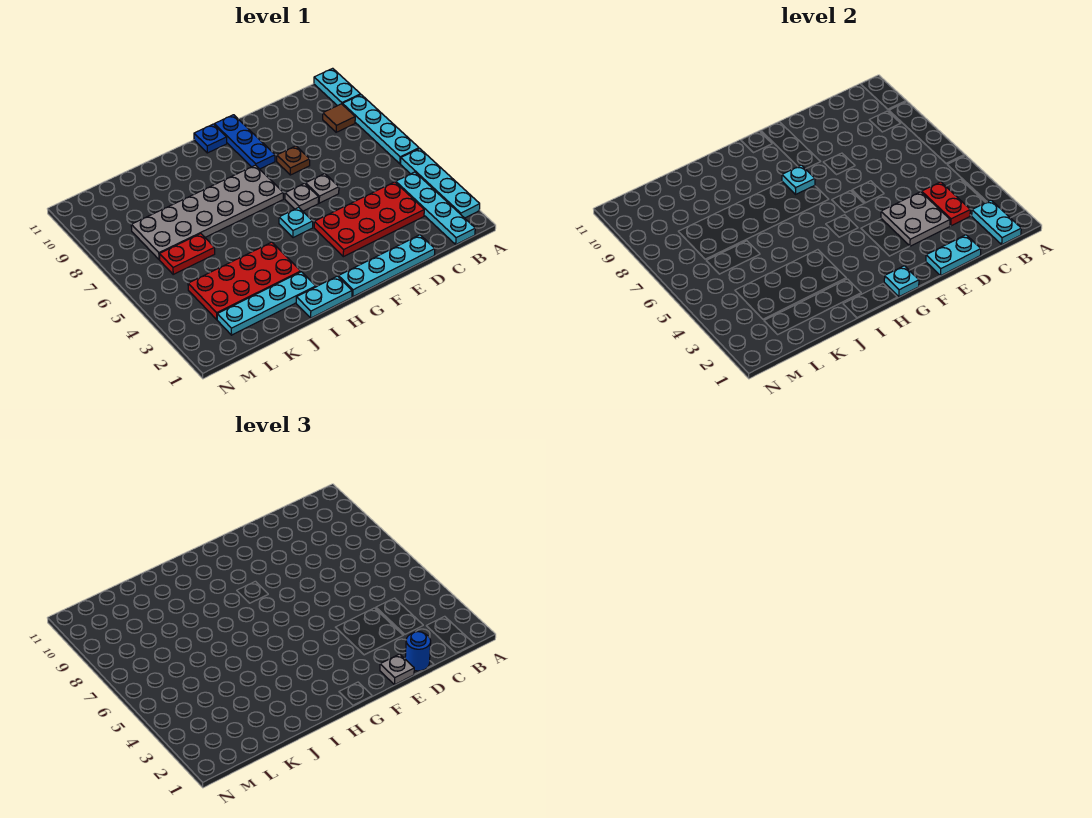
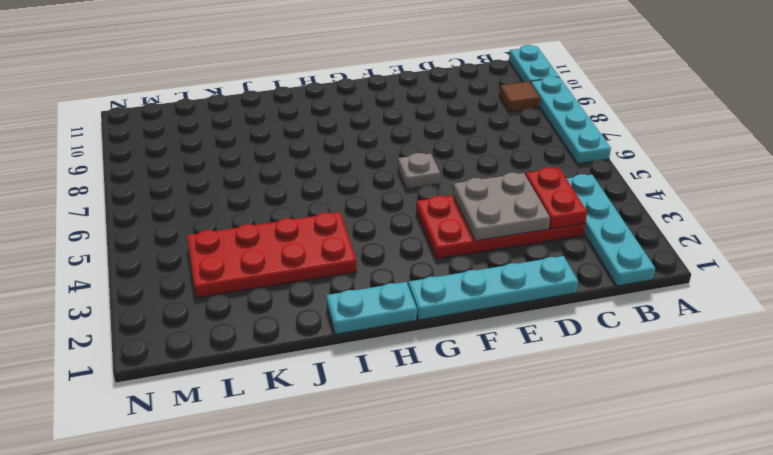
none -> cyan plate A2:A5 level 1
none -> grey plate E6 level 1
none -> brown plate E8 level 1

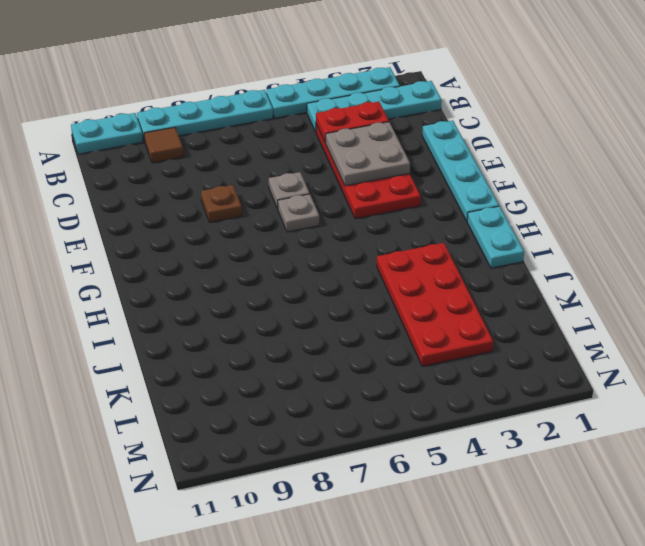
none -> blue plate F9:F11 level 1
none -> cyan plate G5 level 1
none -> grey plate G7:L8 level 1

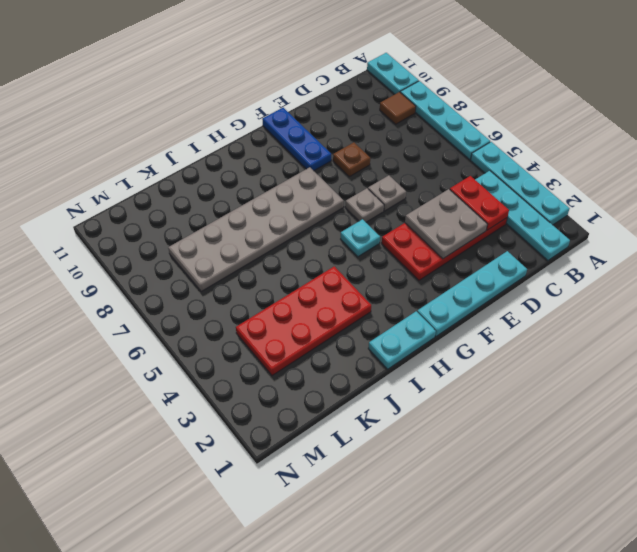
none -> blue plate G11 level 1
none -> cyan plate I2:L2 level 1
none -> red plate K6:L6 level 1

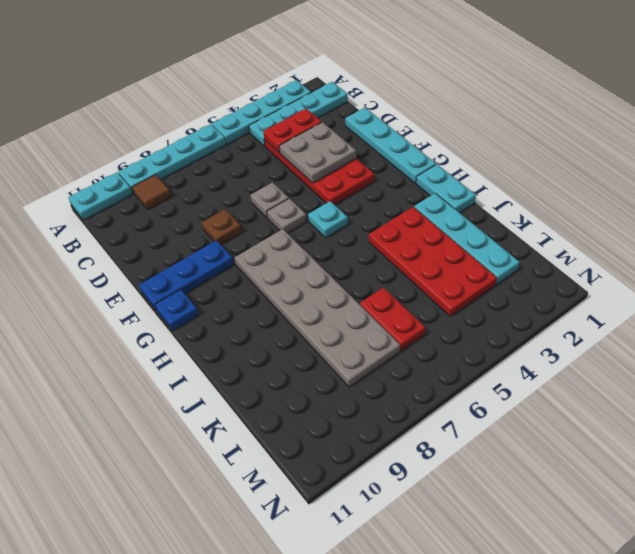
none -> cyan plate B1:B2 level 2
none -> cyan plate D1:E1 level 2
none -> cyan plate G1 level 2

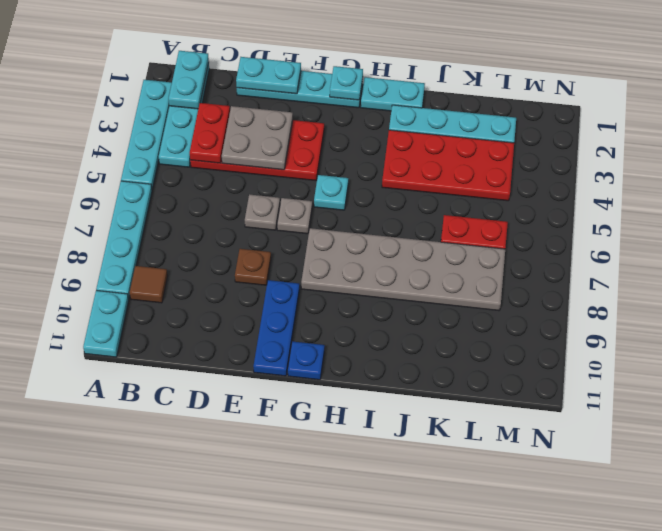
none -> cyan plate G8 level 2
none -> blue round brick D1 level 3
none -> grey plate E1 level 3

